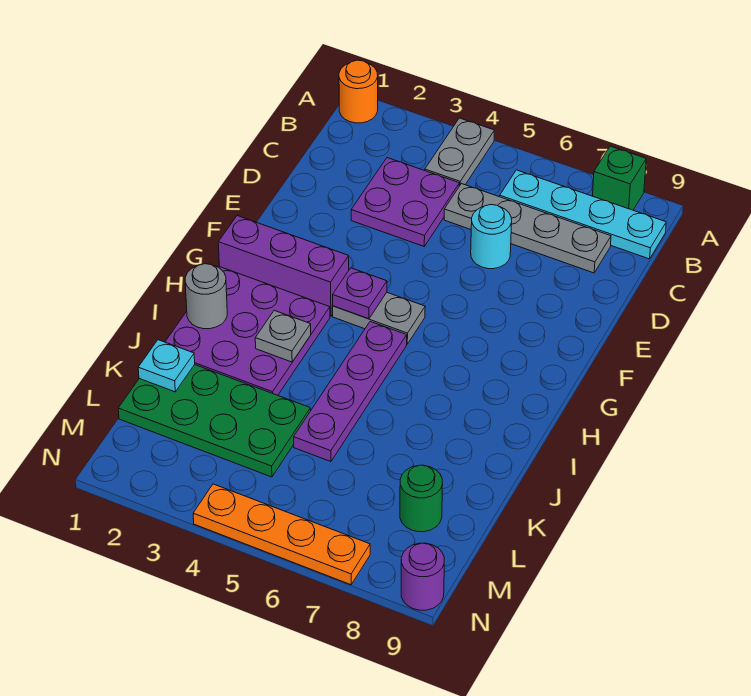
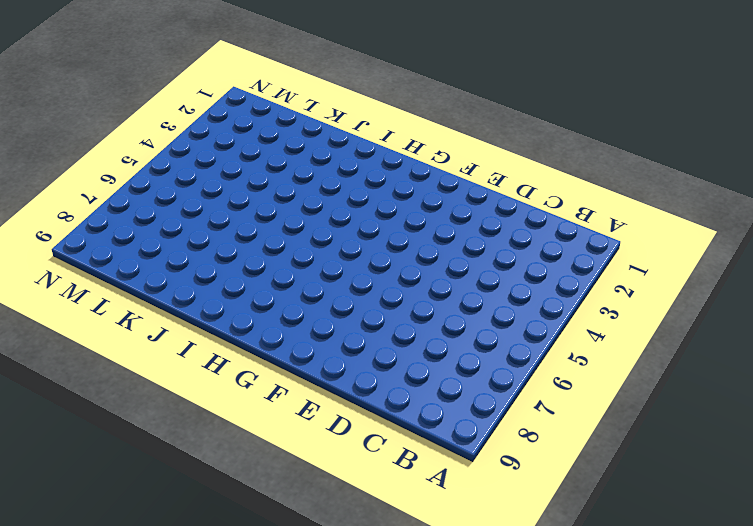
none -> orange round brick A1 level 1
none -> grey plate A4:B4 level 1
none -> green brick A8 level 1

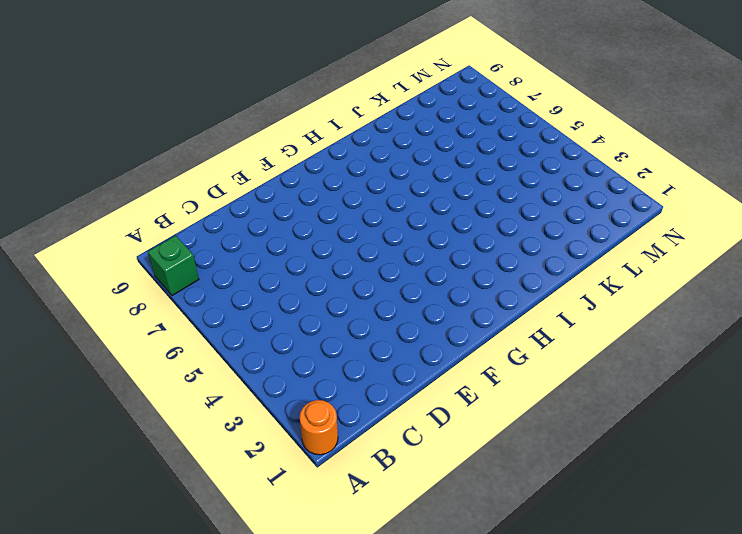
none -> grey plate A4:B4 level 1
none -> cyan plate B6:B9 level 1
none -> purple plate C3:D4 level 1

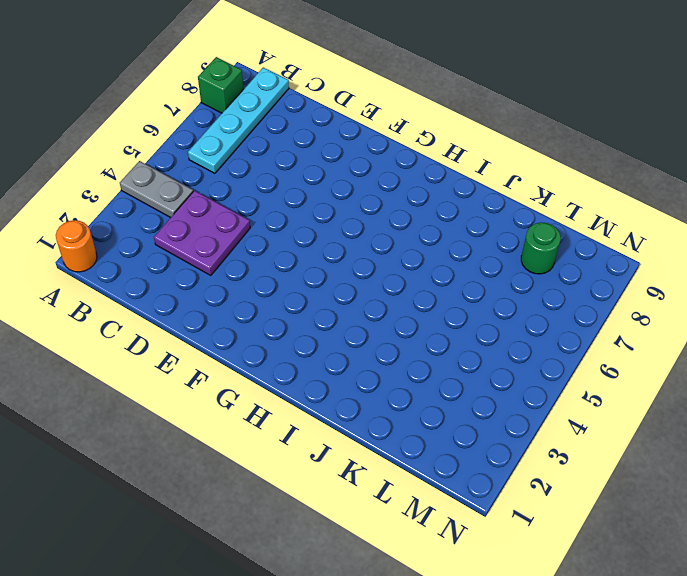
none -> grey plate C5:C8 level 1
none -> cyan round brick D6 level 1
none -> purple brick G1:G3 level 1

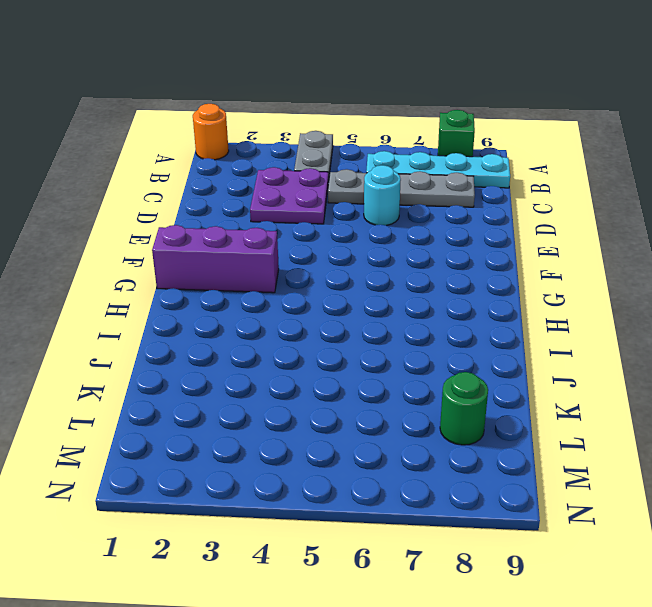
none -> grey plate G4:G5 level 1
none -> purple plate H1:J3 level 1
none -> purple plate H5:K5 level 1

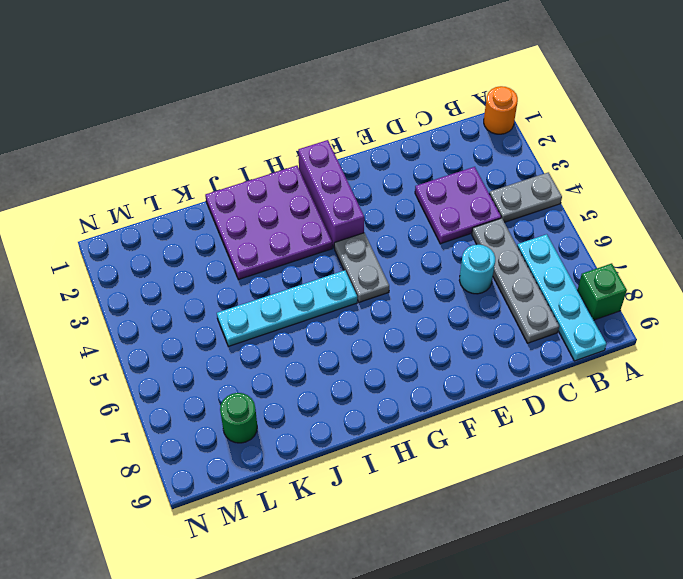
cyan plate H5:K5 level 1 -> purple plate H5:K5 level 1
none -> green plate K1:L4 level 1
none -> orange plate N4:N7 level 1
none -> purple round brick N9 level 1

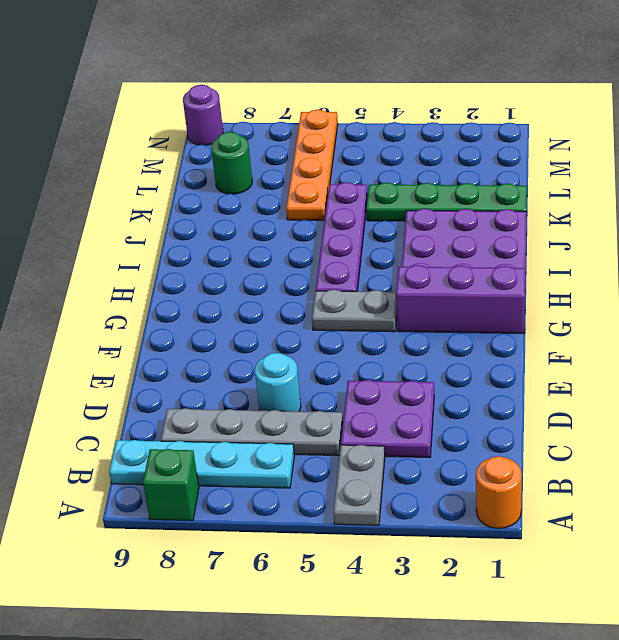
green plate K1:K4 level 1 -> green plate K1:L4 level 1
orange plate K6:N6 level 1 -> orange plate N4:N7 level 1
none -> purple plate G4 level 2
none -> grey round brick I1 level 2
none -> grey plate I3 level 2

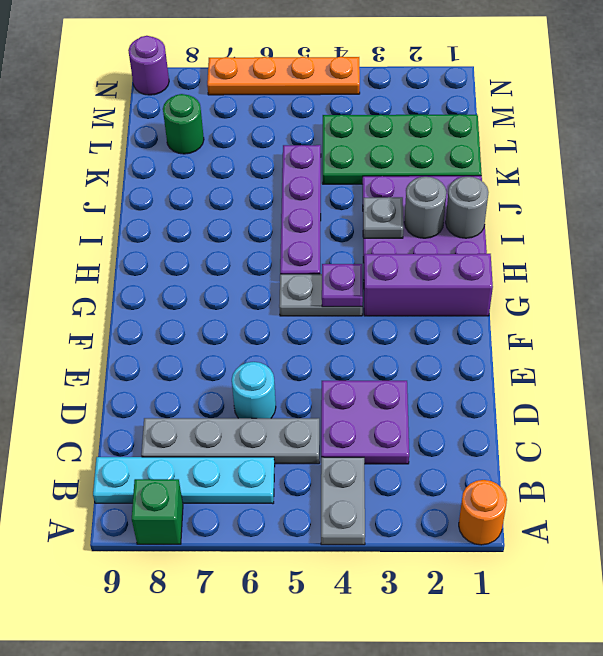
grey round brick I2 level 2 -> none
none -> cyan plate K1 level 2

